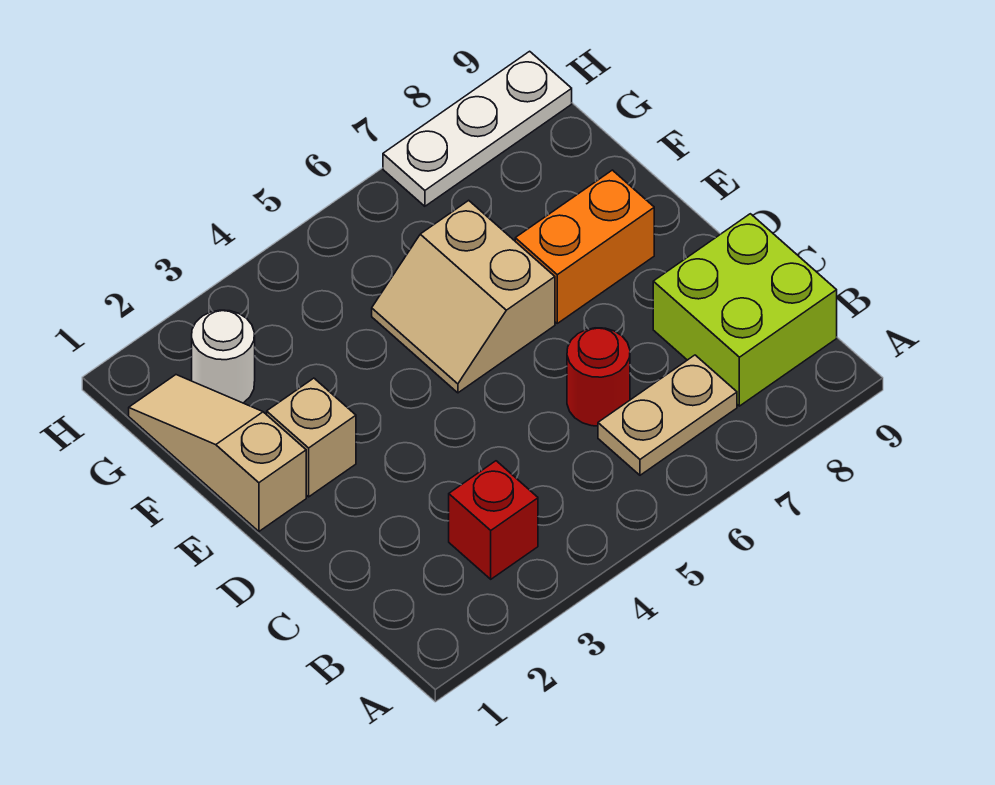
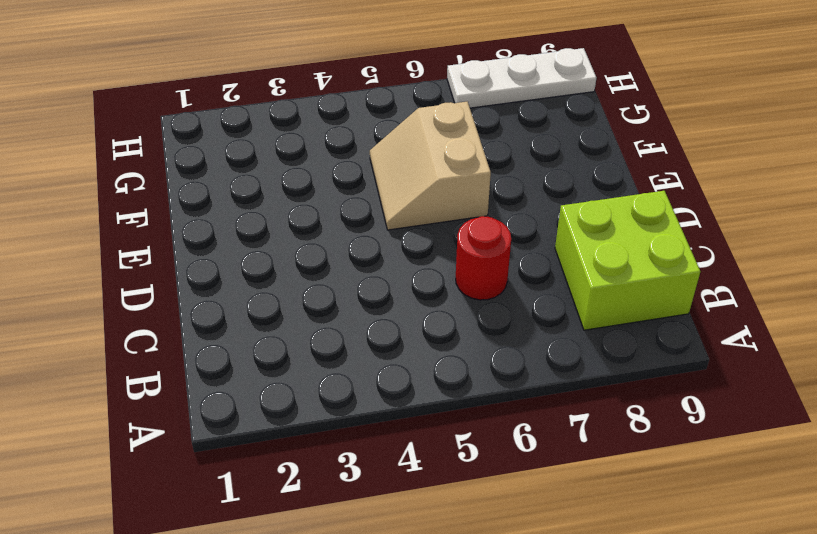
none -> red brick B3 level 1
none -> tan plate B6:B7 level 1

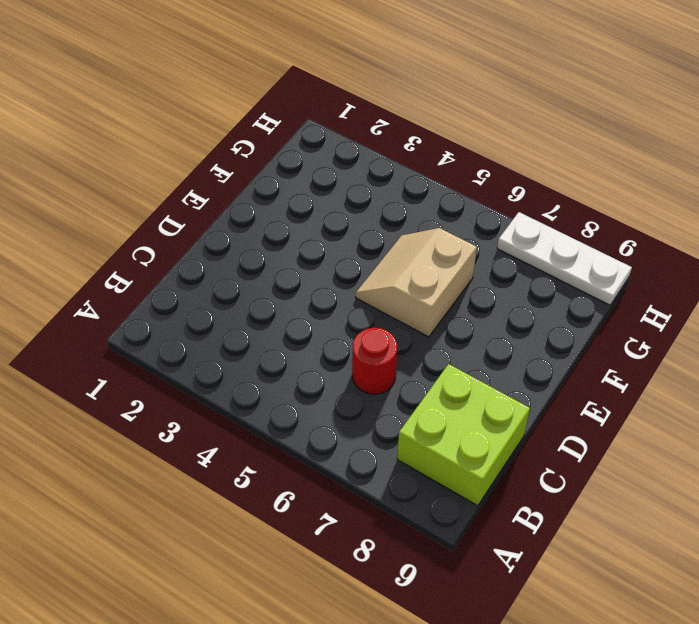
none -> red brick B3 level 1
none -> tan plate B6:B7 level 1

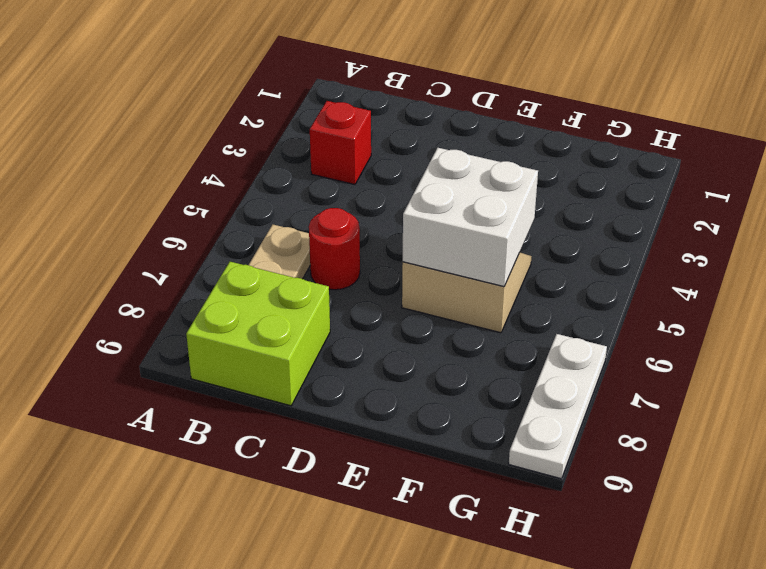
white brick E5:F6 level 2 -> none
none -> tan slope E1:G1 level 1 top E
none -> tan brick E2 level 1

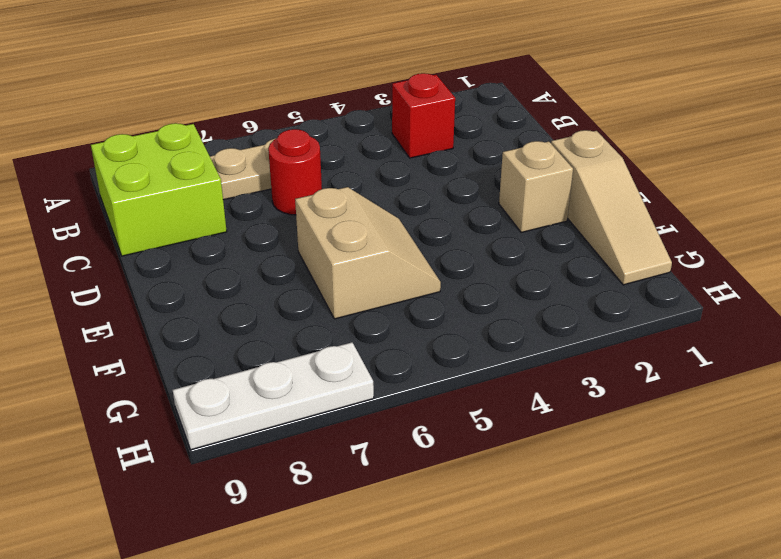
none -> orange brick E7:E8 level 1
none -> white round brick G2 level 1

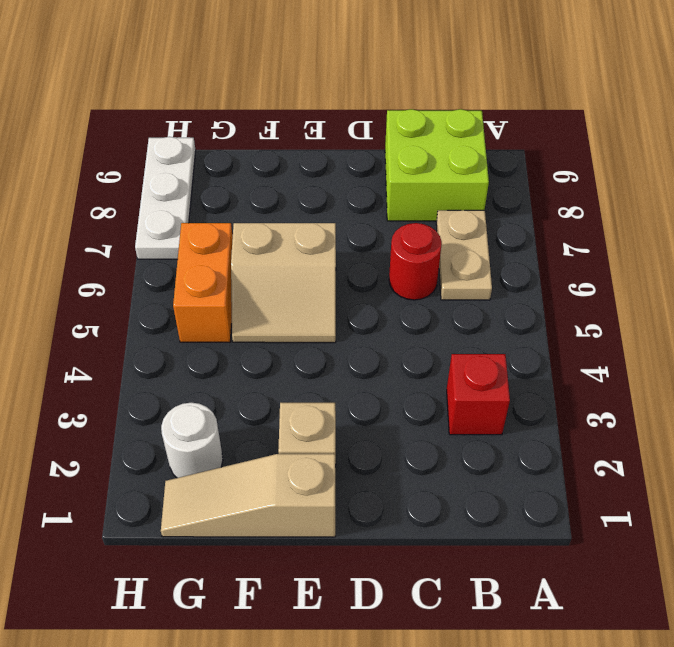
orange brick G5:G6 level 1 -> orange brick E7:E8 level 1

